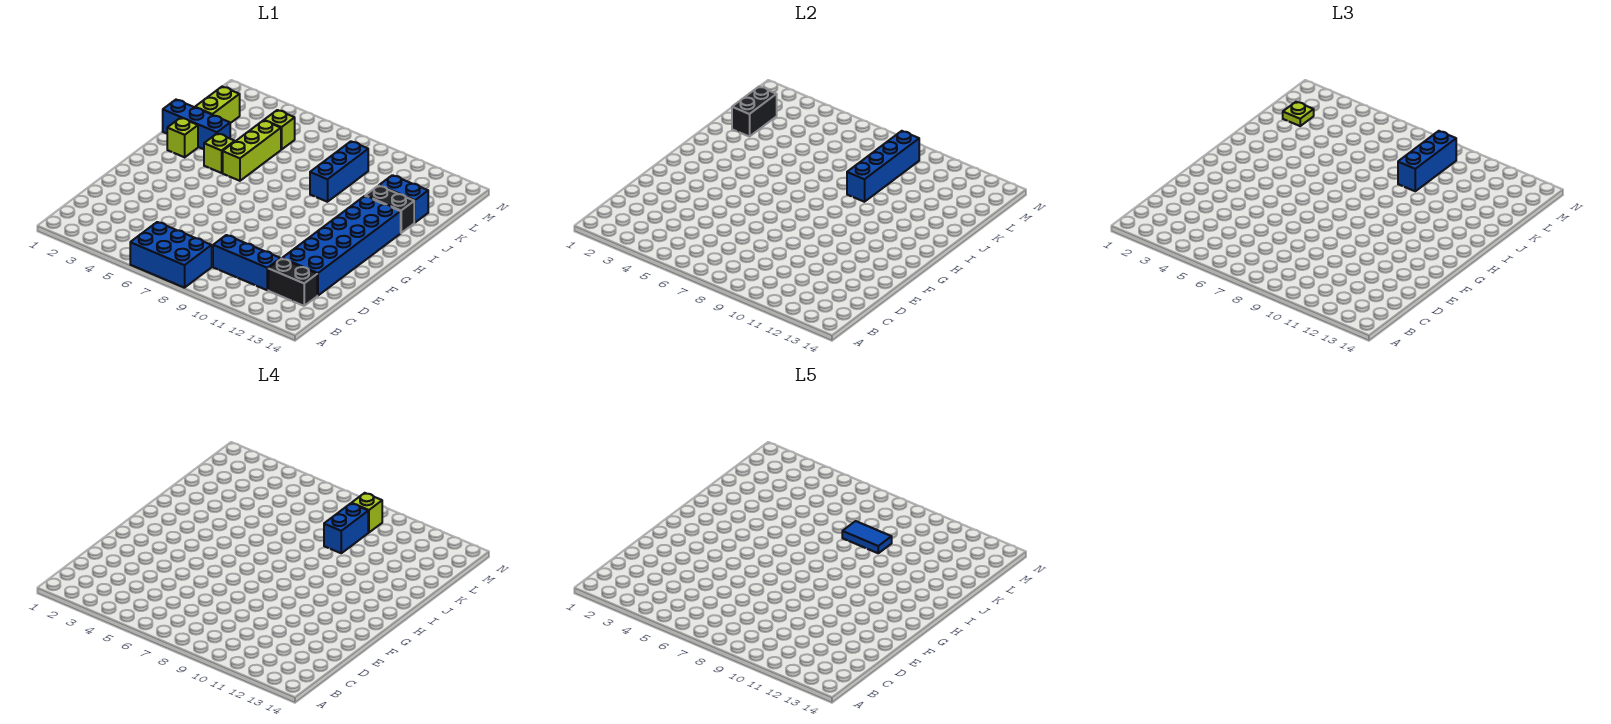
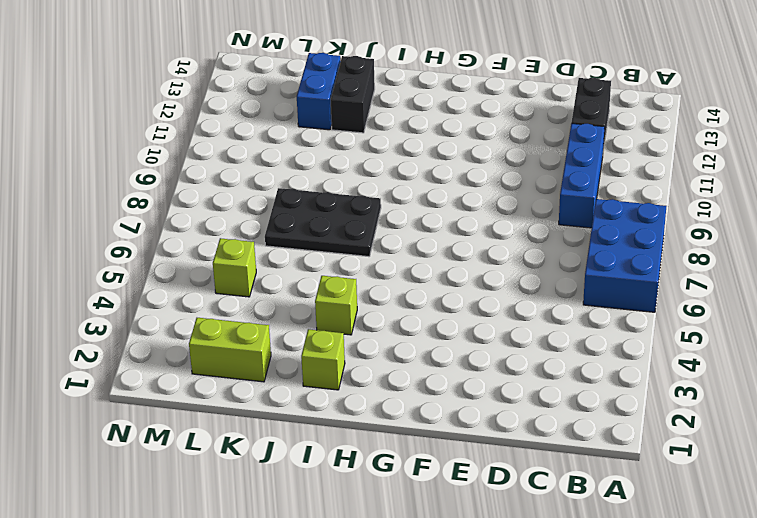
black plate I7:K8 level 1 -> none
none -> blue brick D12:I13 level 1
none -> lime brick I5:K5 level 1
none -> blue brick J1:J3 level 1

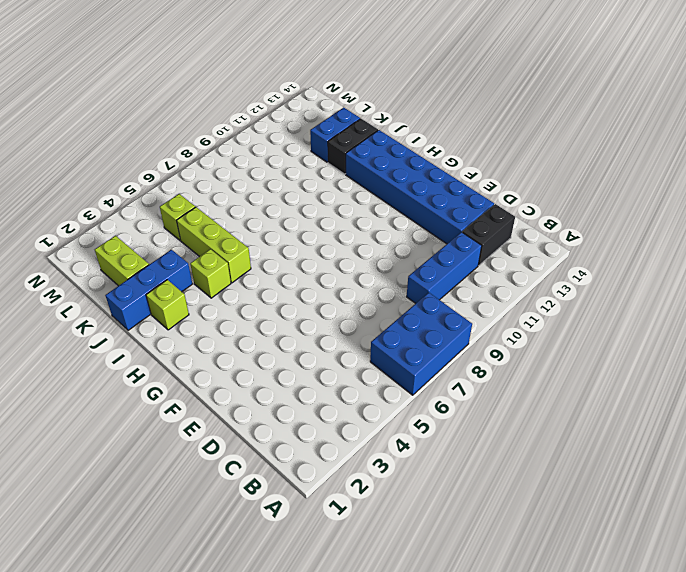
none -> blue brick J9:L9 level 1
none -> blue brick J9:M9 level 2
none -> black brick K2:L2 level 2

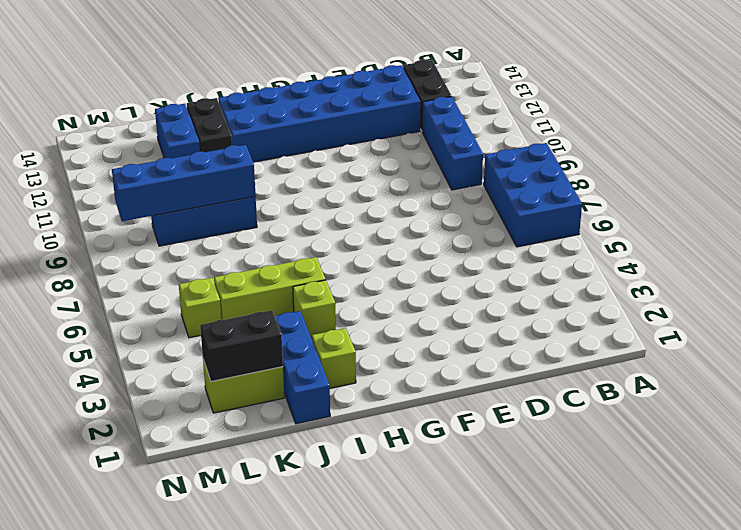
none -> blue brick K9:M9 level 3
none -> lime plate L2 level 3
none -> blue brick K9:L9 level 4

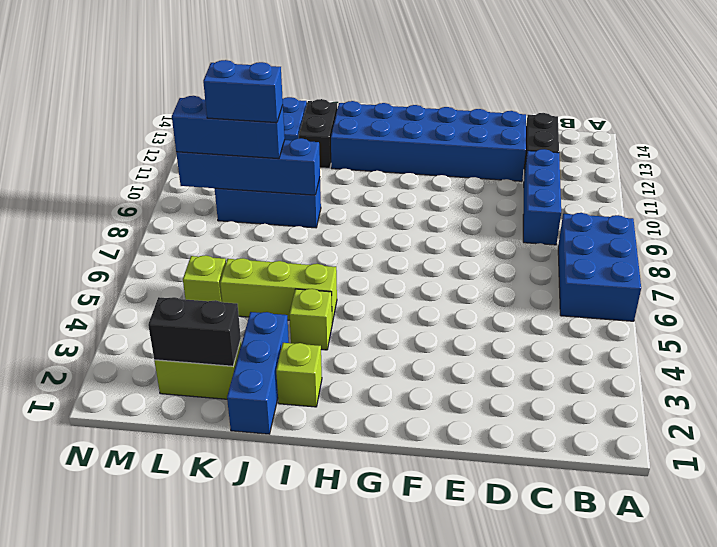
none -> lime plate L2 level 3
none -> lime brick M9 level 4
none -> blue tile K8:K9 level 5

